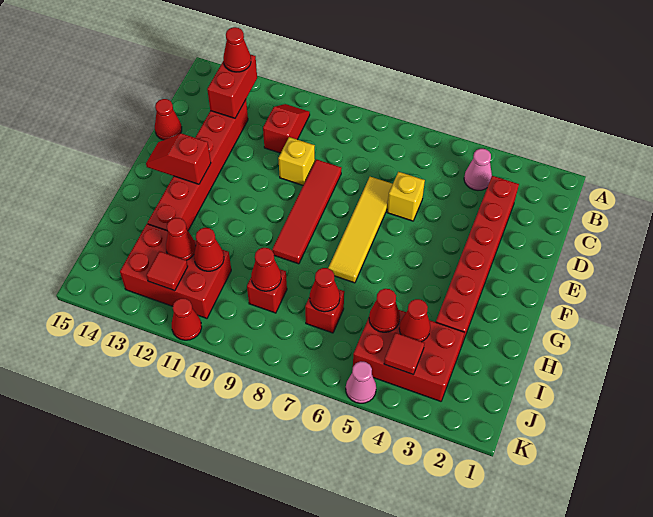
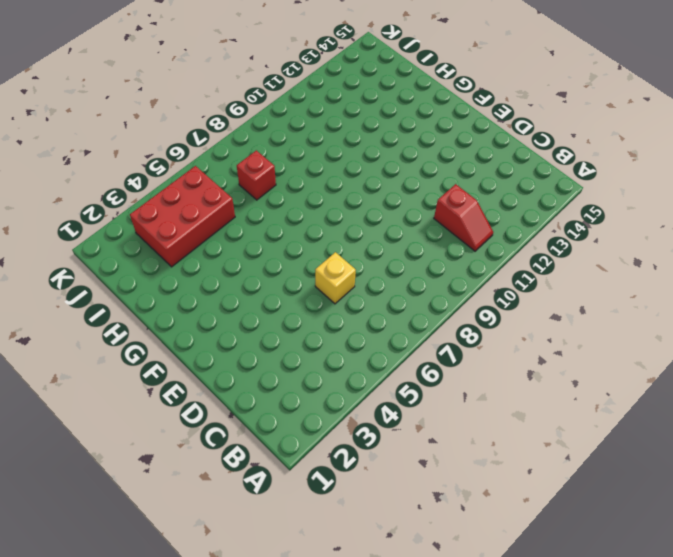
none -> pink cone B4 level 1
none -> red brick C3:H3 level 1
none -> red brick C13:H13 level 1

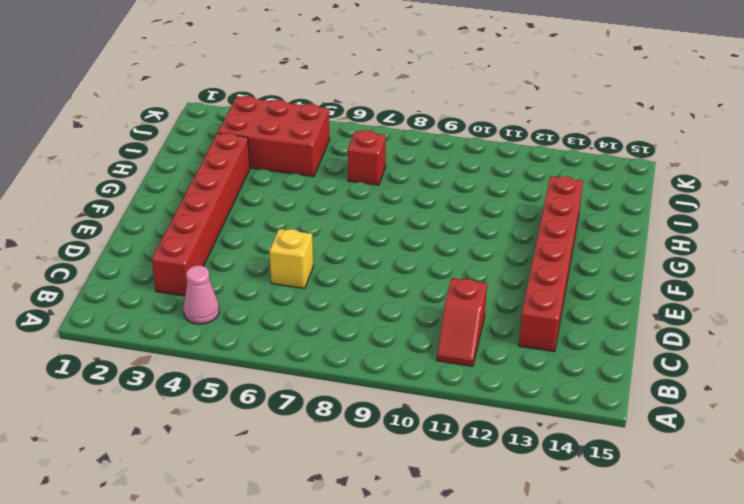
none -> yellow tile D7:G7 level 1
none -> red tile D9:G9 level 1
none -> yellow brick D10 level 1

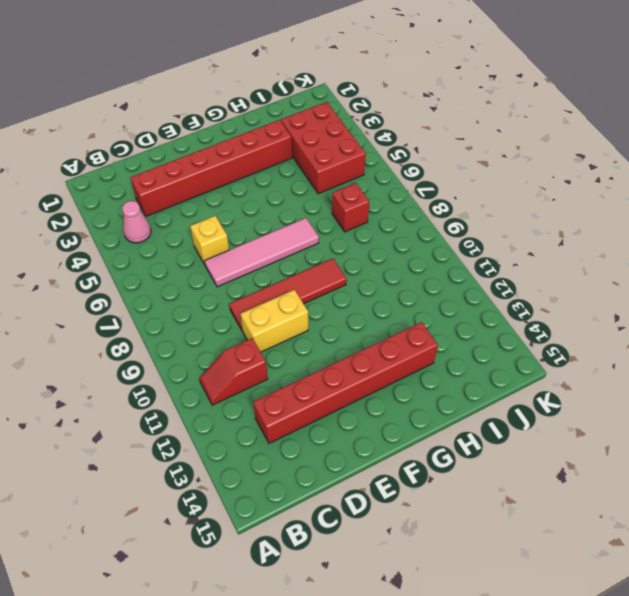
pink tile D7:G7 level 1 -> yellow tile D7:G7 level 1
yellow brick D10:E10 level 1 -> yellow brick D10 level 1
none -> red cone D15 level 1
none -> red brick I9 level 1
none -> red brick I11:J13 level 1

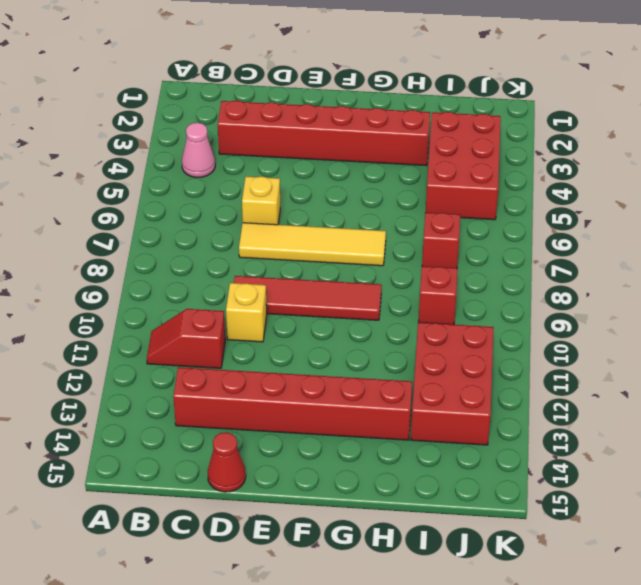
none -> pink cone K5 level 1
none -> red cone K11 level 1
none -> red brick B13:C13 level 2

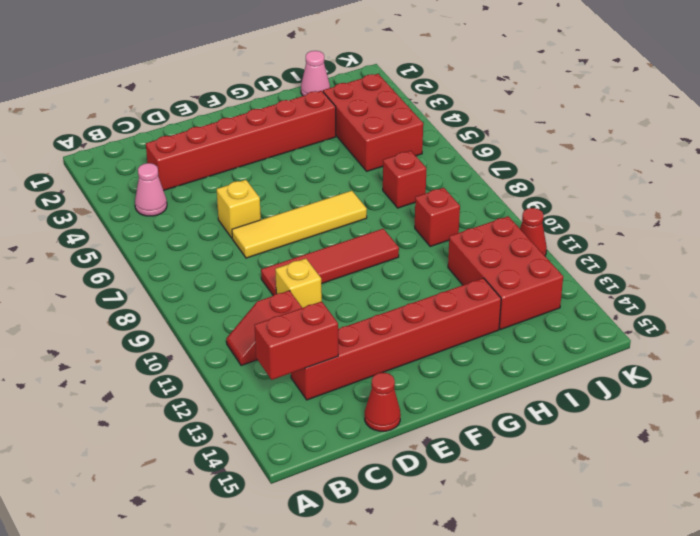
pink cone I1 level 1 -> pink cone K5 level 1
none -> red slope F13:F14 level 2 top 13
none -> red cone I4 level 2
none -> red cone I5 level 2

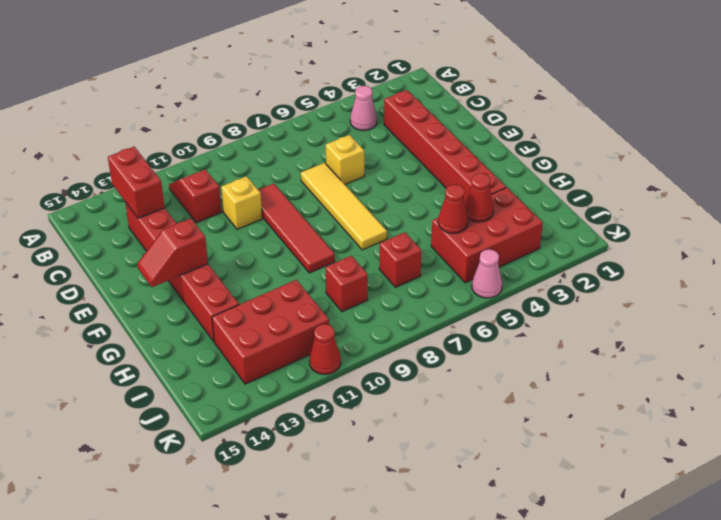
none -> red cone D15 level 1
none -> red cone I7 level 2
none -> red cone I9 level 2

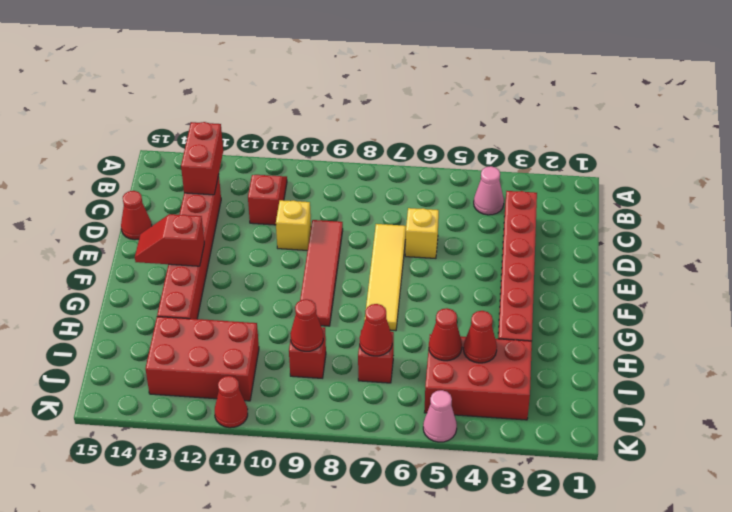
none -> red cone I11 level 2
none -> red cone I12 level 2
none -> red tile J4 level 2

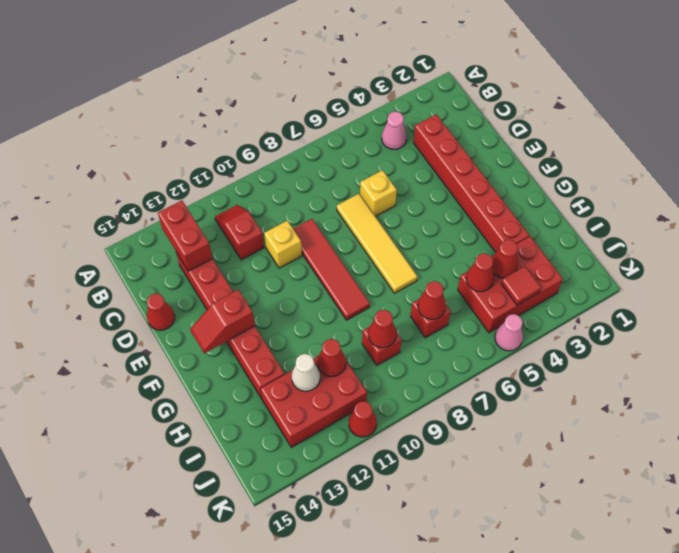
white cone I12 level 2 -> red cone I12 level 2
none -> red tile J12 level 2
none -> red cone B13 level 3

